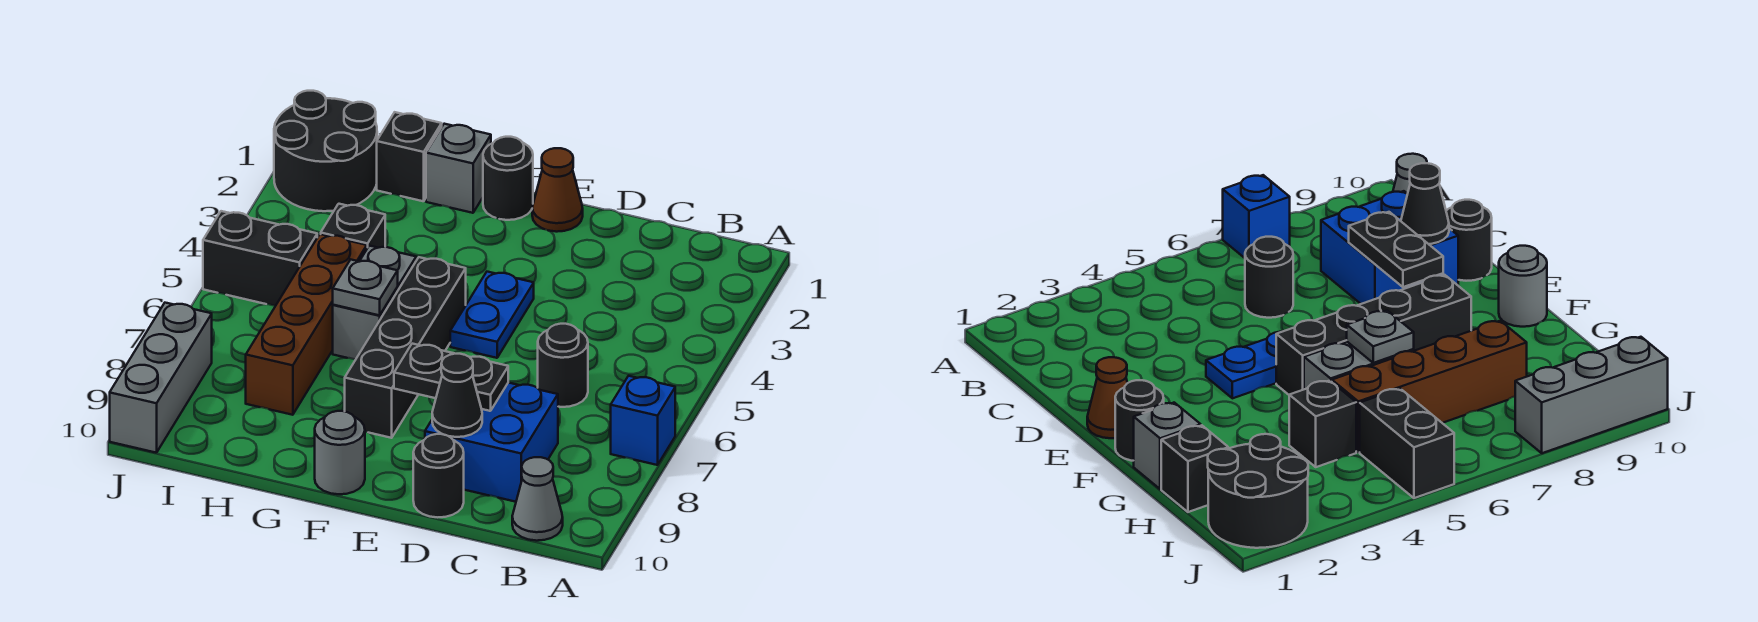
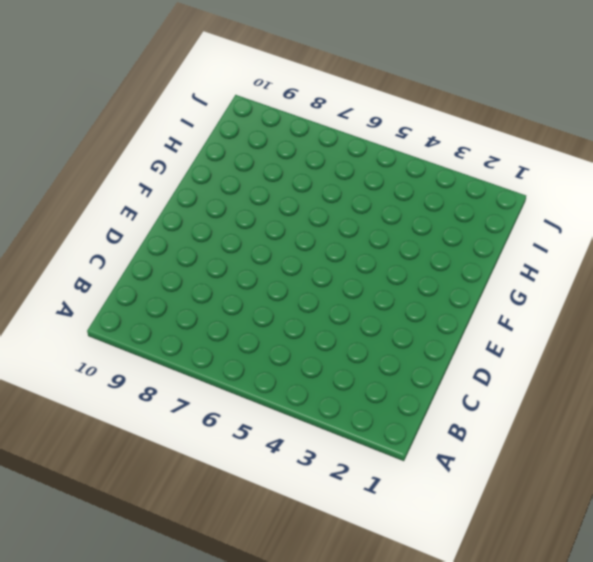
none -> blue brick A7 level 1
none -> grey cone B10 level 1
none -> black round brick C6 level 1

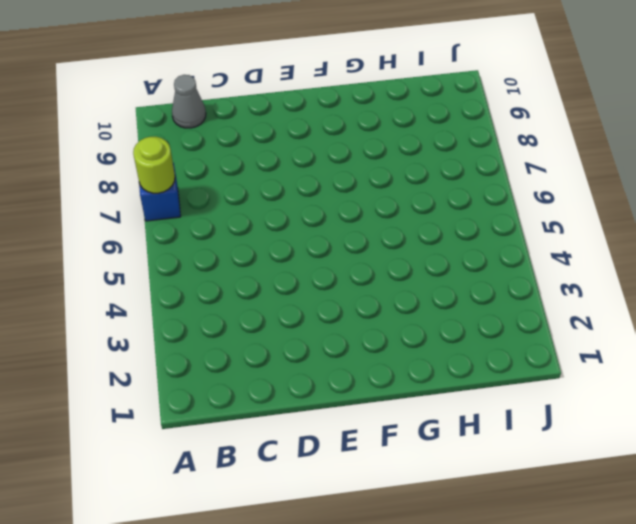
lime round brick A7 level 2 -> none
none -> black round brick C6 level 1
none -> blue brick C8:D9 level 1
none -> black round brick D10 level 1

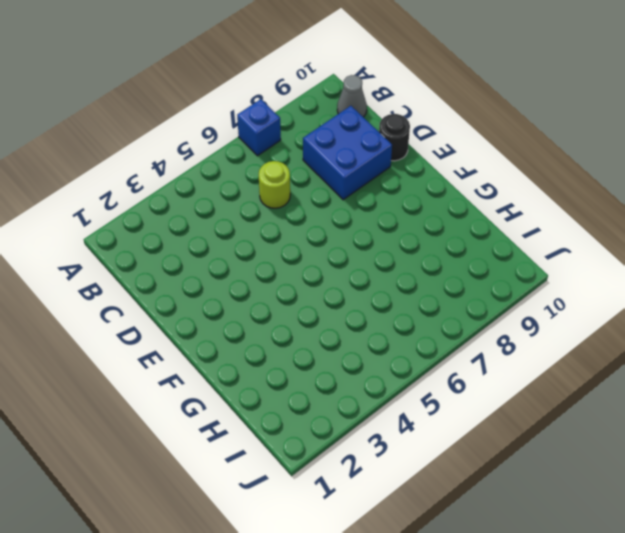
lime round brick C6 level 1 -> black round brick C6 level 1
none -> brown cone E1 level 1
none -> blue plate E4:E5 level 1
none -> black round brick F1 level 1

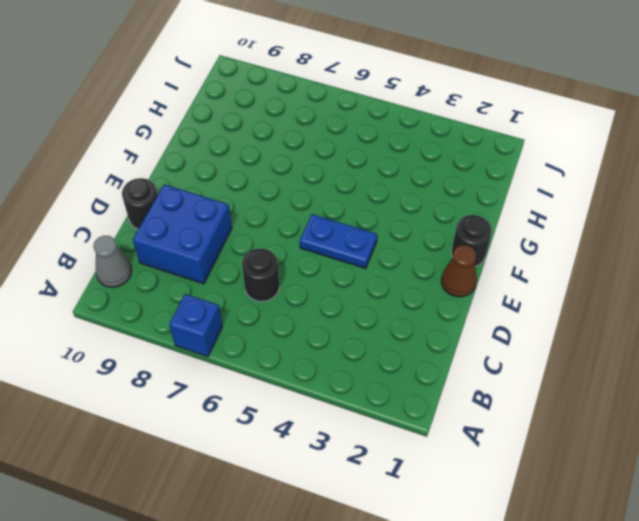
none -> black brick F5:F8 level 1
none -> grey round brick F10 level 1
none -> grey brick G1 level 1

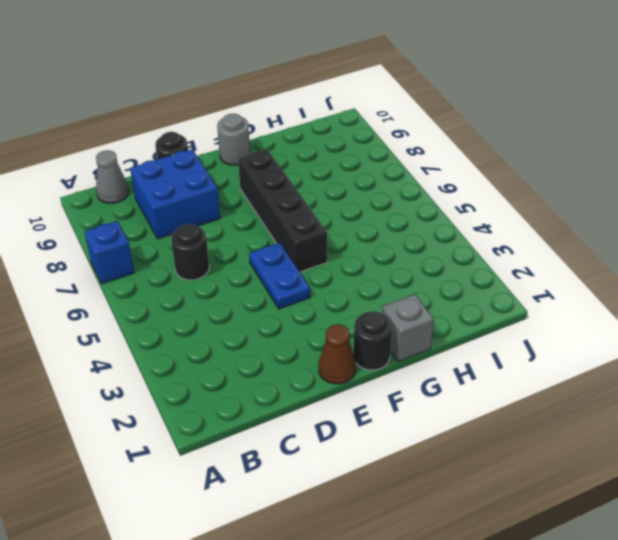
none -> grey brick G5:G6 level 1
none -> black brick H1 level 1
none -> black brick H4 level 1

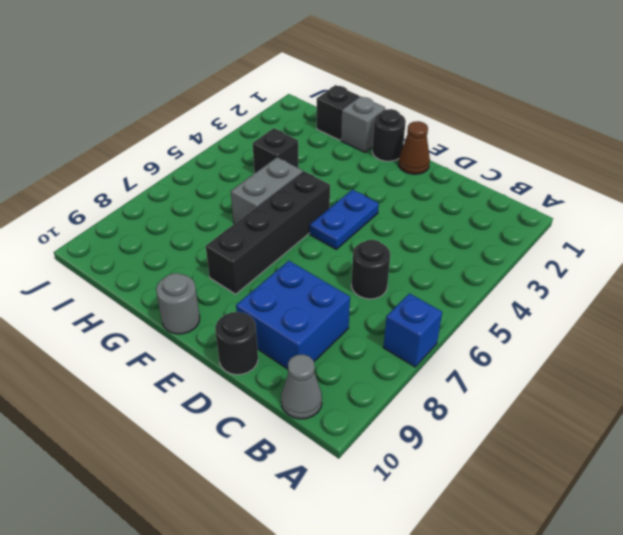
none -> brown brick H5:H8 level 1
none -> black round brick I1:J2 level 1
none -> black brick I5:J5 level 1

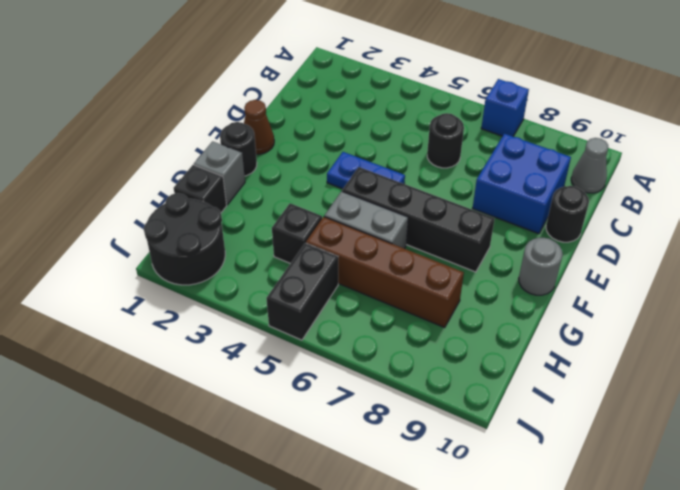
none -> grey brick J8:J10 level 1
none -> black plate D8:E8 level 2
none -> black cone D9 level 2

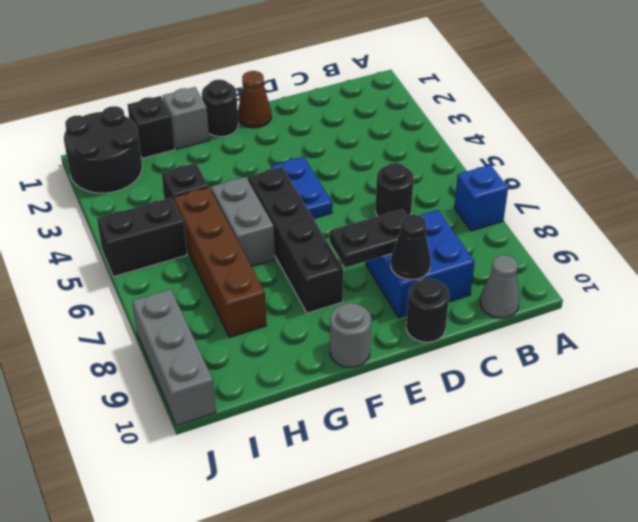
none -> grey plate G6 level 2

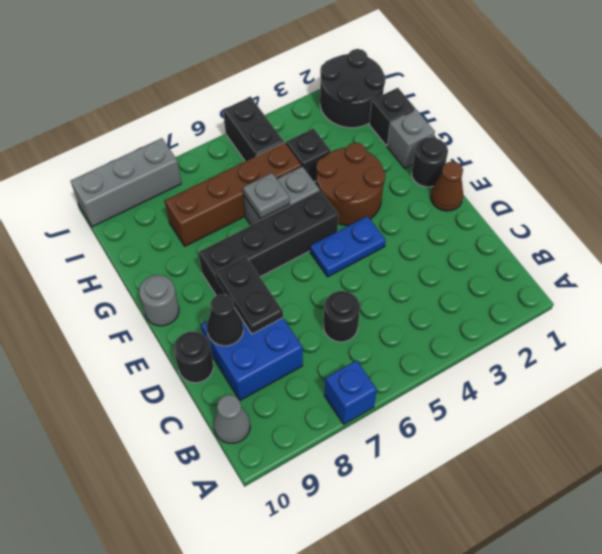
brown round brick F3:G4 level 1 -> none

